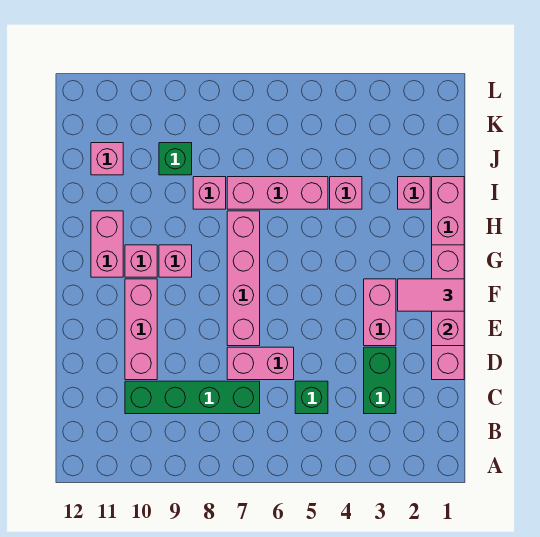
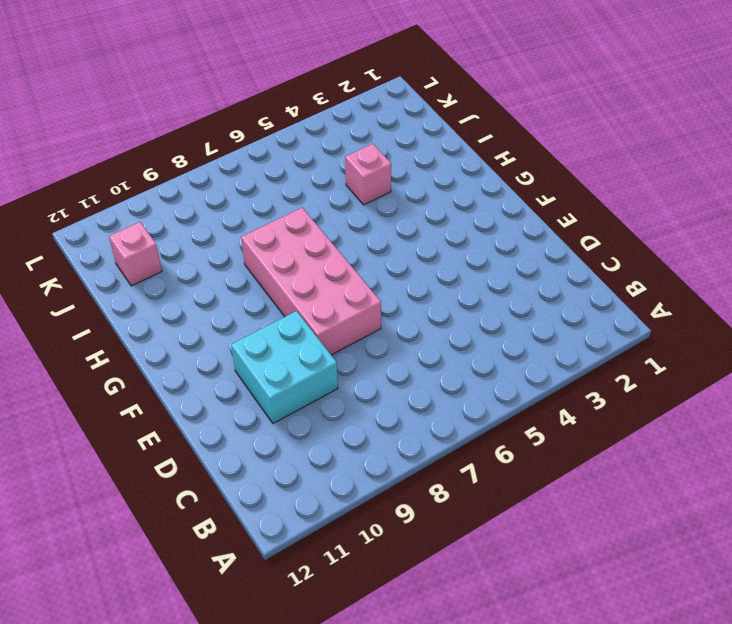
cyan brick D9:E10 level 1 -> pink brick D10:F10 level 1
pink brick E7:H8 level 1 -> pink brick E7:H7 level 1
none -> green brick C3:D3 level 1
none -> green brick C5 level 1
none -> green brick C7:C10 level 1

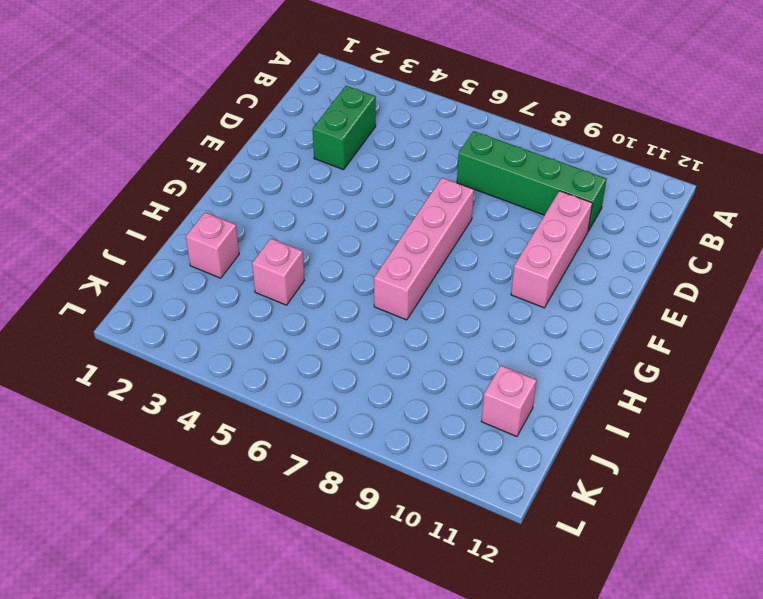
none -> green brick C5 level 1
none -> pink brick D1:I1 level 1
none -> pink brick D6:D7 level 1

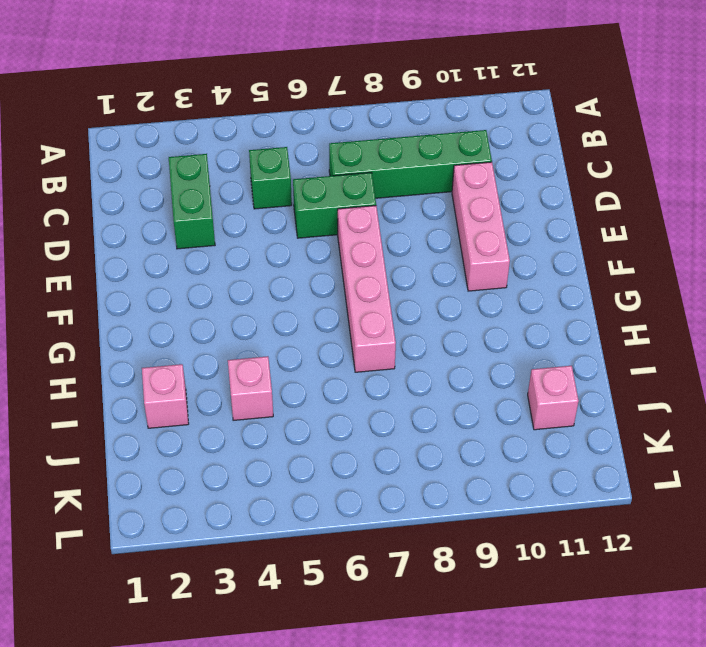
green brick D6:D7 level 1 -> pink brick D6:D7 level 1
none -> pink brick D1:I1 level 1
none -> pink brick E3:F3 level 1
none -> pink brick G9 level 1

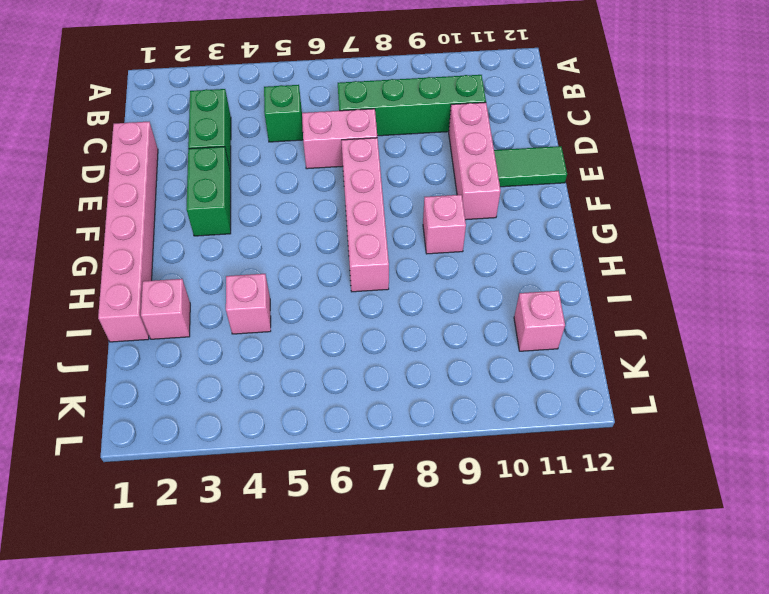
green brick E3:F3 level 1 -> pink brick E3:F3 level 1
green tile E11:E12 level 1 -> none
none -> pink brick G10 level 1
none -> pink brick G11:H11 level 1
none -> pink brick I5:I7 level 1

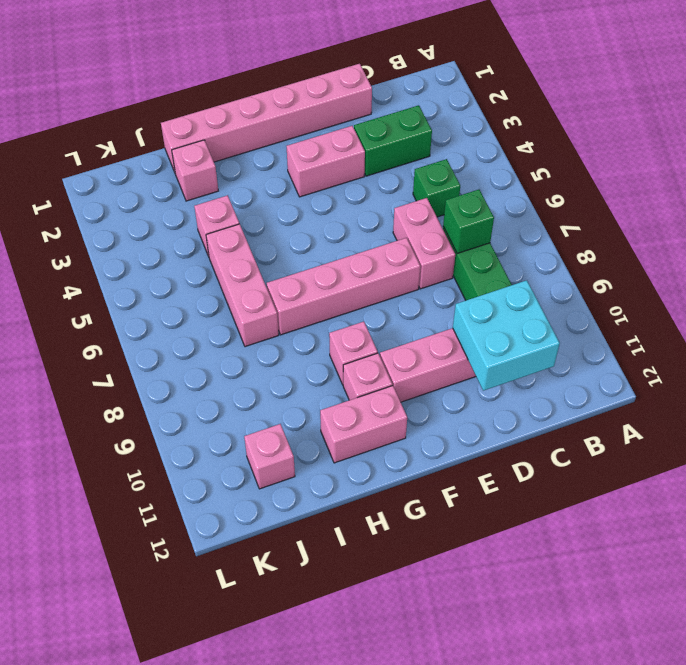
green brick C7 level 2 -> green brick J9 level 1
cyan brick C10:D11 level 2 -> none
none -> pink brick I8 level 1
none -> pink brick E1:G1 level 2
none -> pink tile F1:F2 level 3

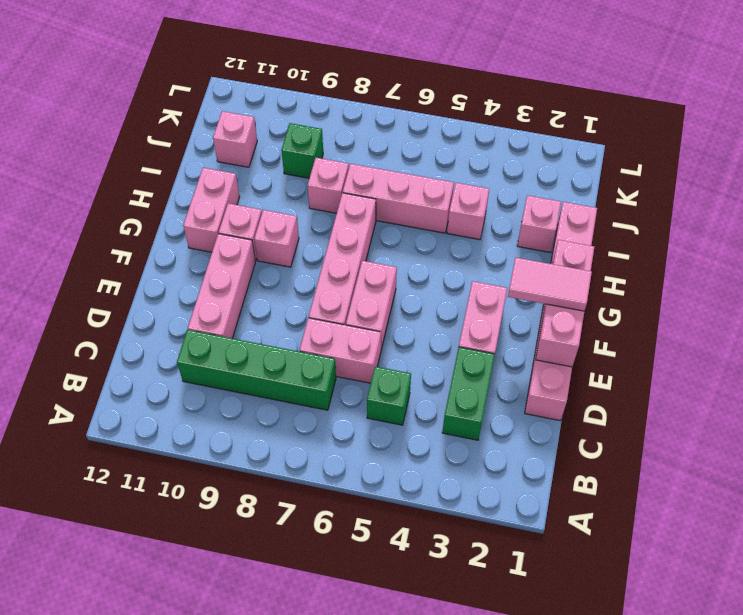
pink brick E6:F6 level 1 -> none

